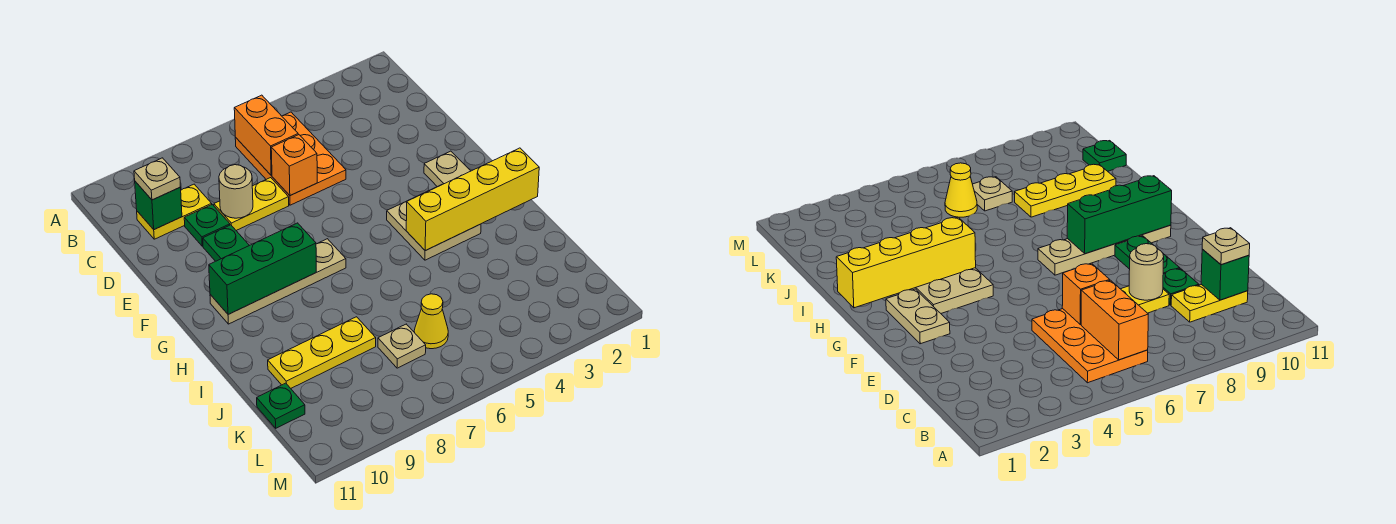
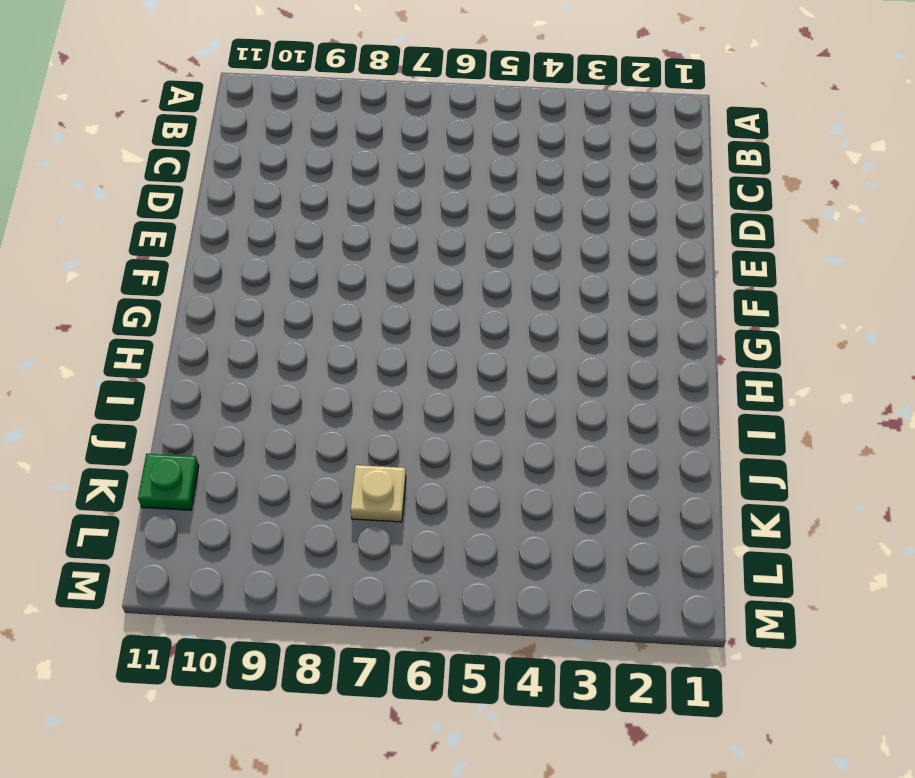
none -> orange plate B5:D6 level 1
none -> yellow plate C9:C10 level 1
none -> yellow plate D7:D8 level 1

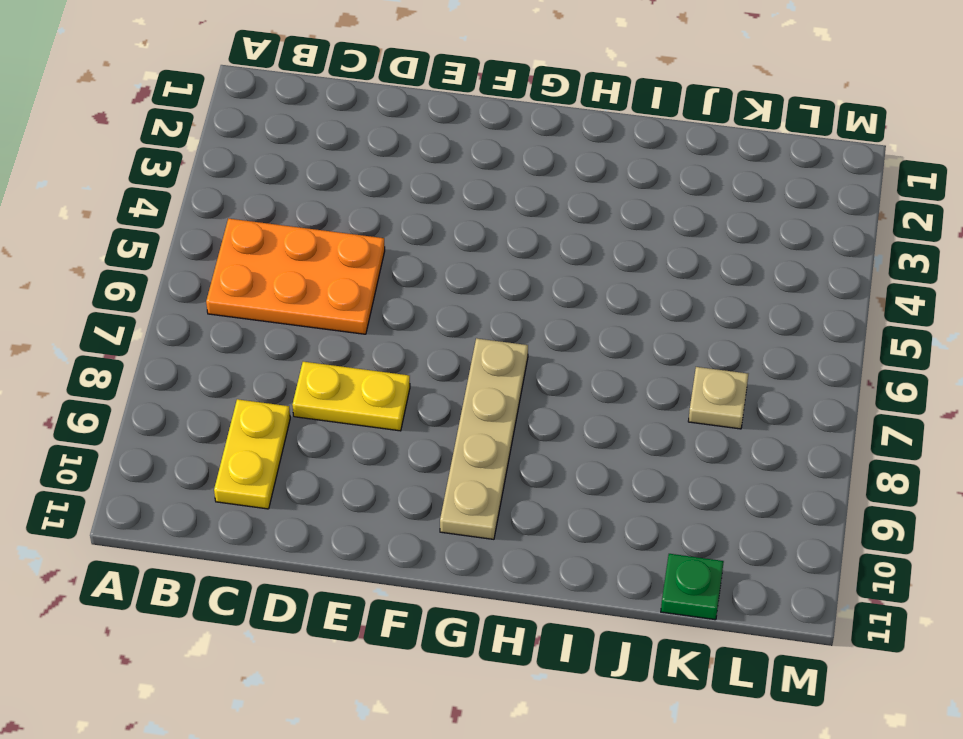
yellow plate D8:E8 level 1 -> yellow plate D7:D8 level 1
none -> green plate D9 level 1
none -> green plate E9:F9 level 1
none -> tan plate F2:G2 level 1

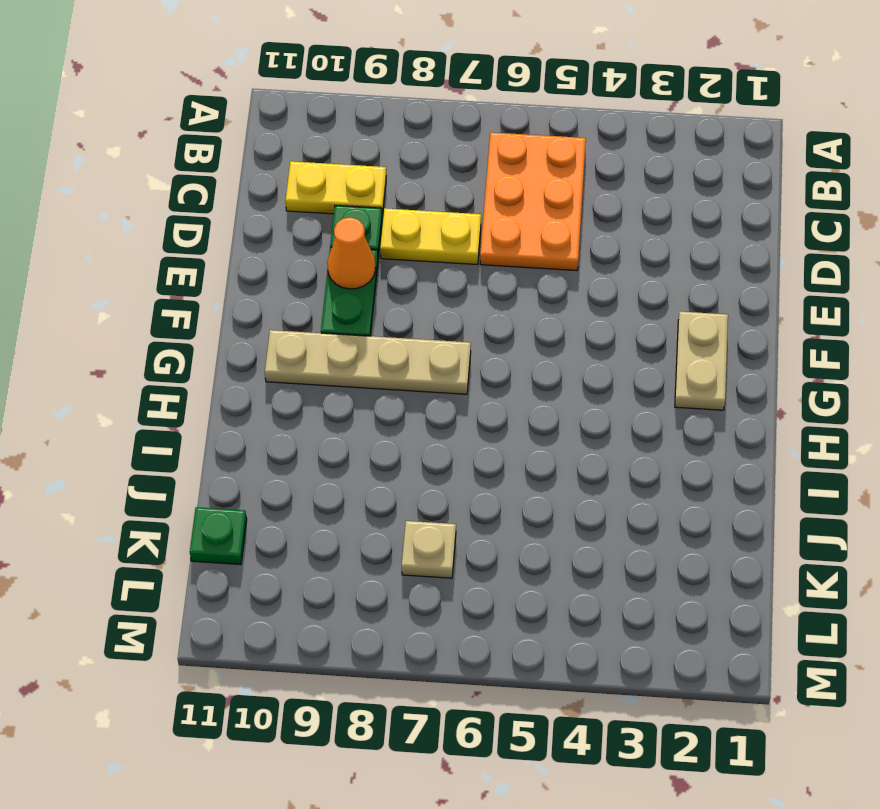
orange cone E9 level 2 -> none
none -> tan plate G3:H4 level 1
none -> yellow plate J8:J10 level 1
none -> yellow cone K6 level 1

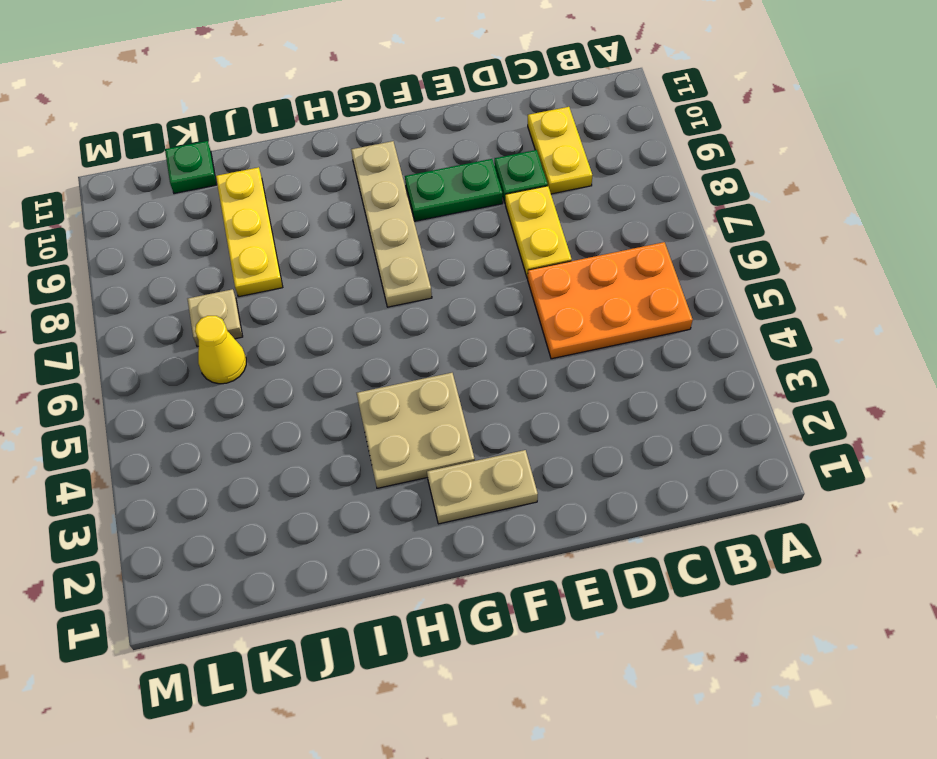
none -> orange brick B6:C6 level 2
none -> green brick C10 level 2
none -> orange brick D6 level 2

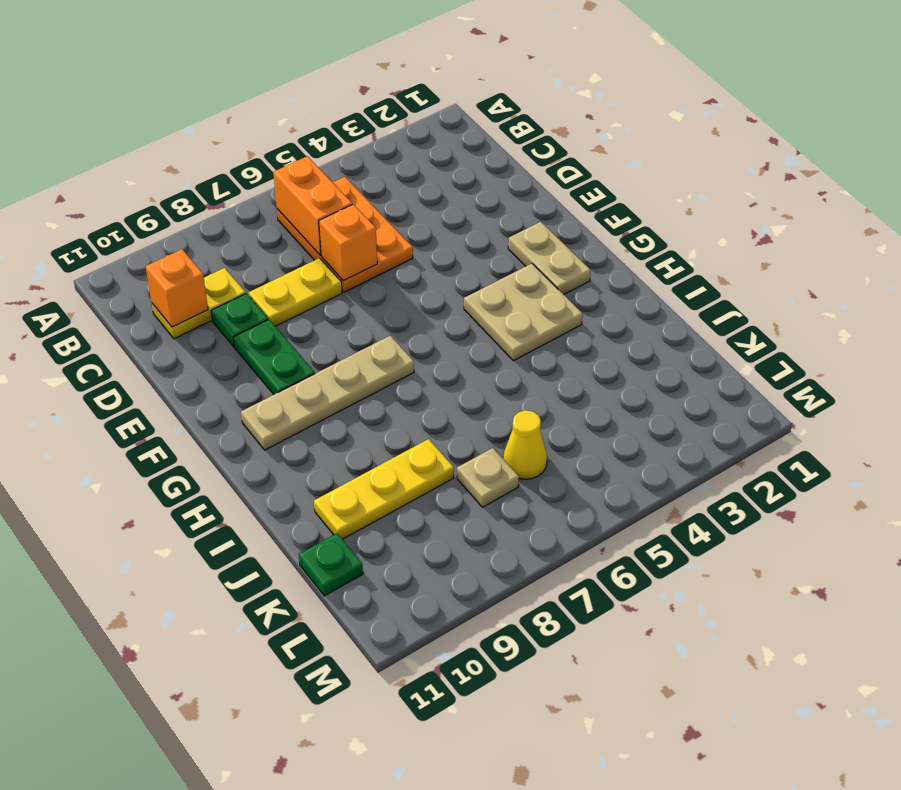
orange brick C10 level 2 -> green brick C10 level 2
none -> tan round brick D8 level 2
none -> green brick G8:G10 level 2
none -> yellow brick H1:H4 level 2

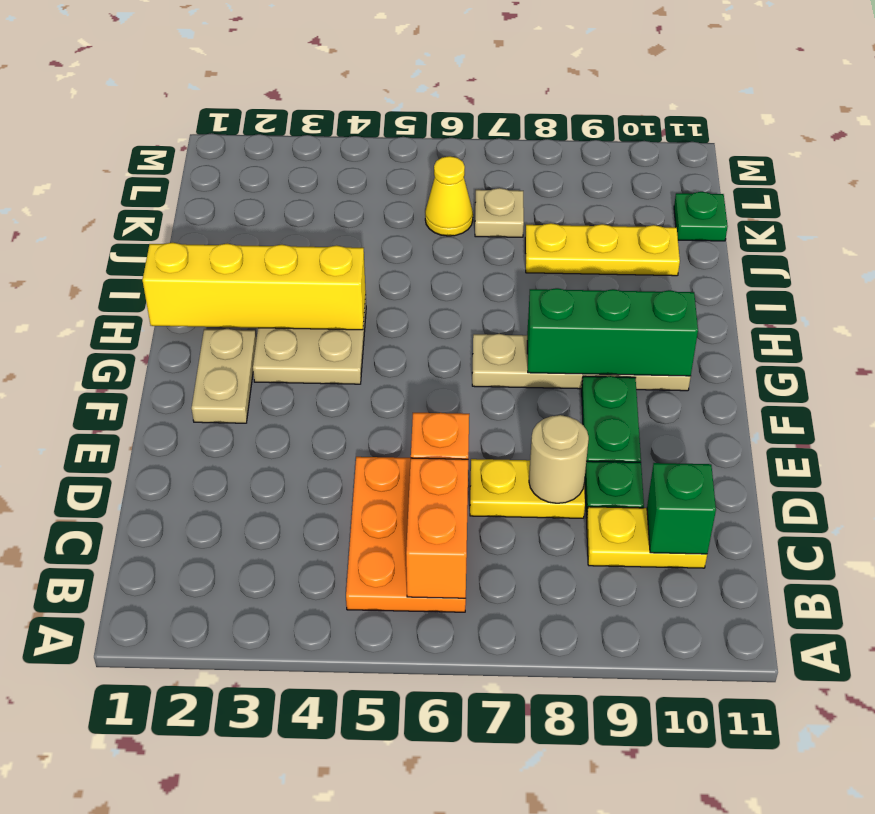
none -> tan plate C10 level 3

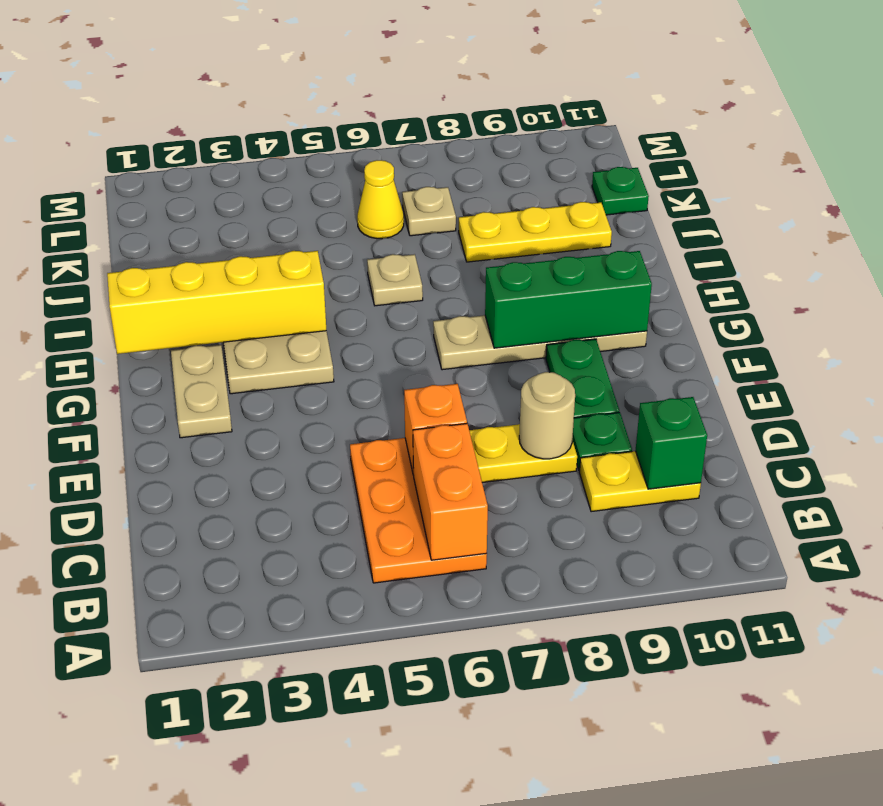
tan plate I6 level 1 -> tan plate C10 level 3

